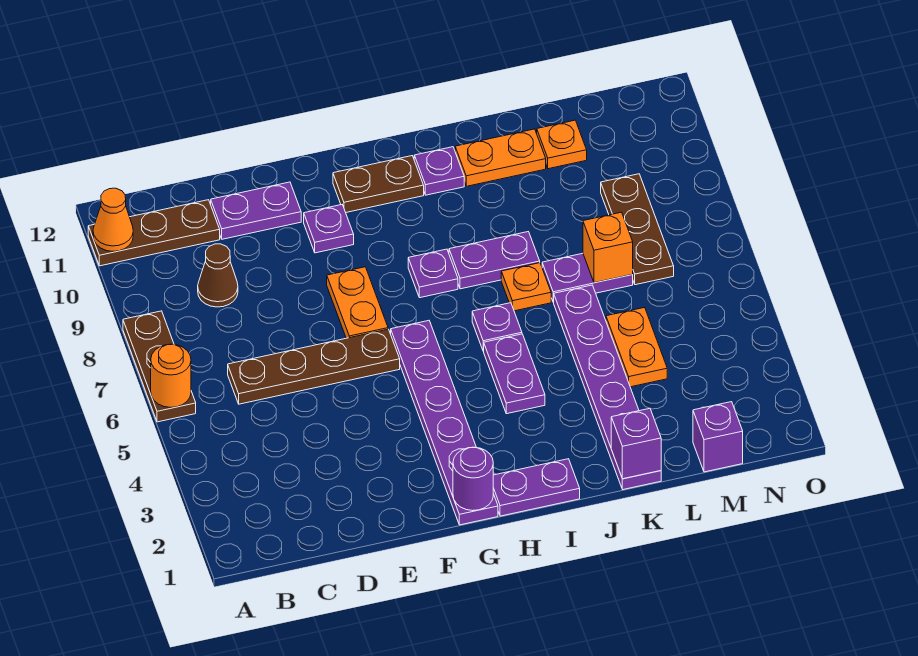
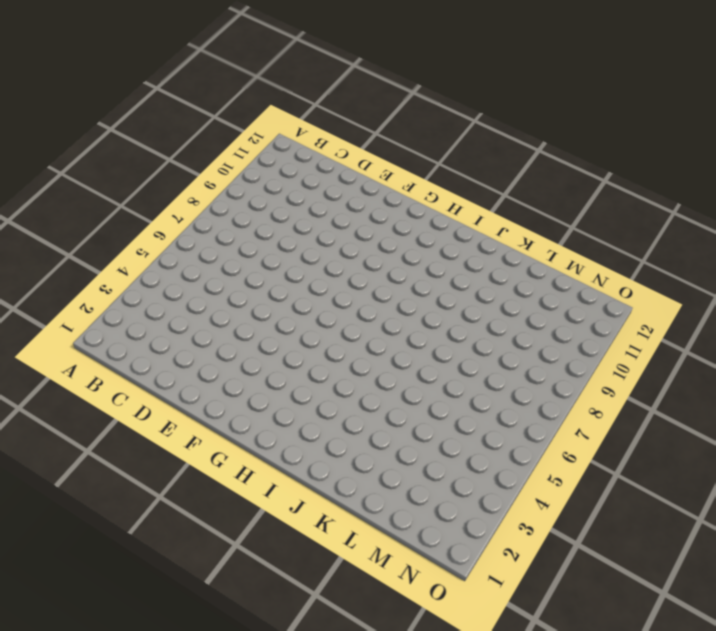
none -> brown plate A6:A8 level 1
none -> brown plate A11:C11 level 1
none -> brown plate C6:F6 level 1

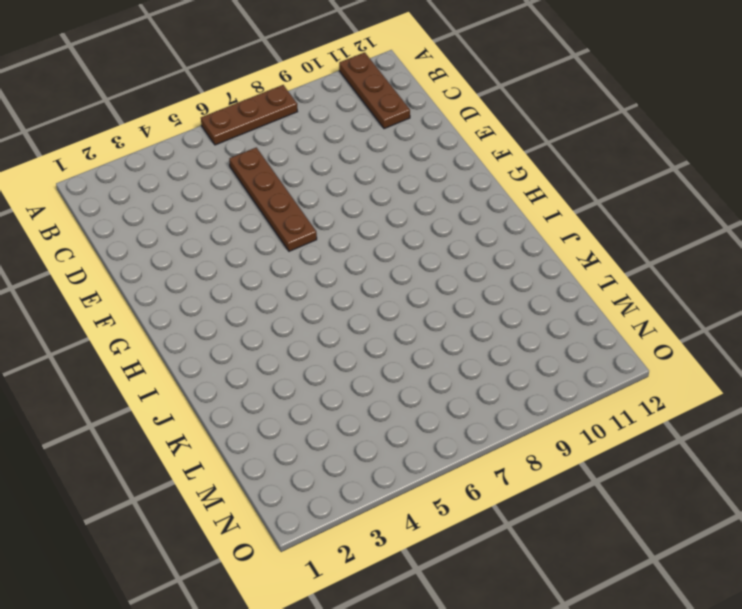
none -> brown cone C9 level 1
none -> purple plate D11:E11 level 1
none -> orange plate F7:F8 level 1

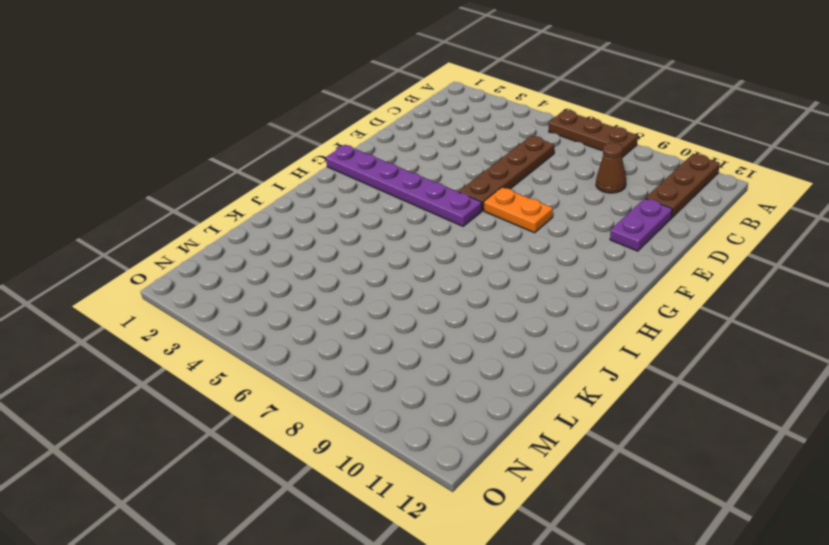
none -> purple plate F10 level 1
none -> brown plate G11:H11 level 1
none -> purple plate H1:I1 level 1

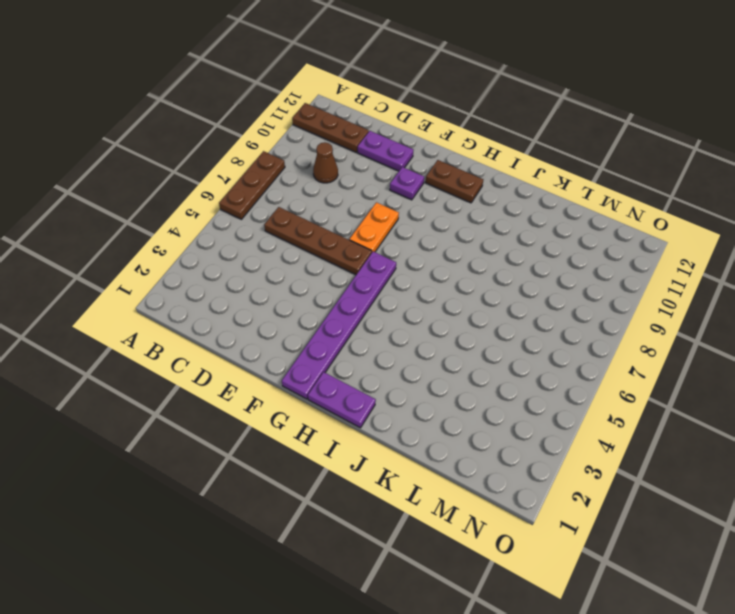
none -> purple plate H8 level 1
none -> purple plate I4:I5 level 1
none -> purple plate I6 level 1

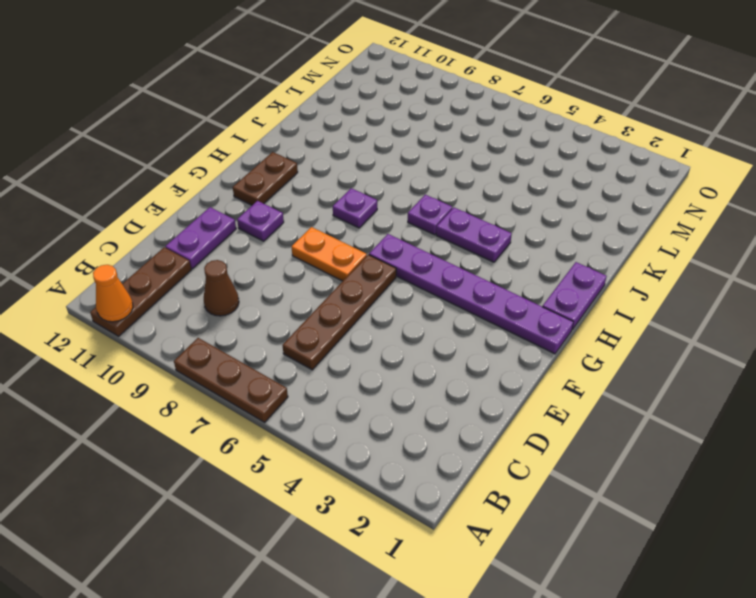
none -> purple plate I8:J8 level 1
none -> purple plate I11 level 1
none -> orange plate J7 level 1

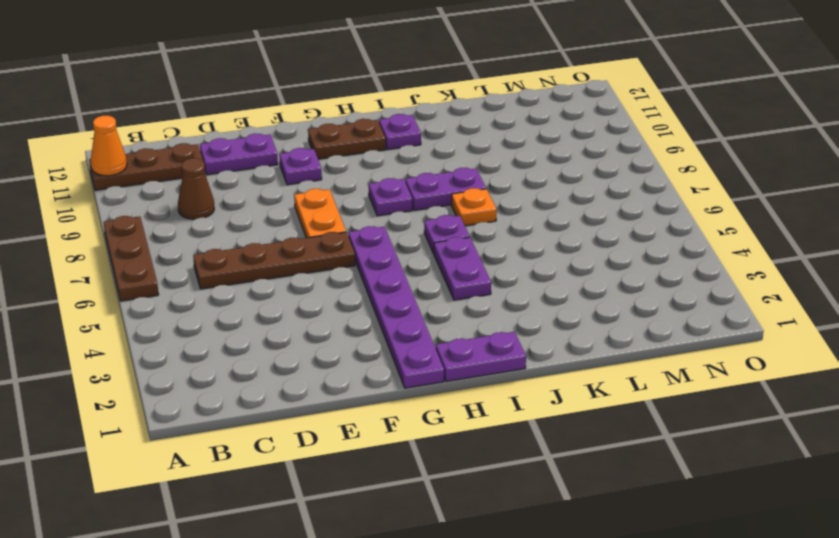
none -> orange plate J11:K11 level 1
none -> purple plate K1:K6 level 1
none -> purple plate K7:L7 level 1

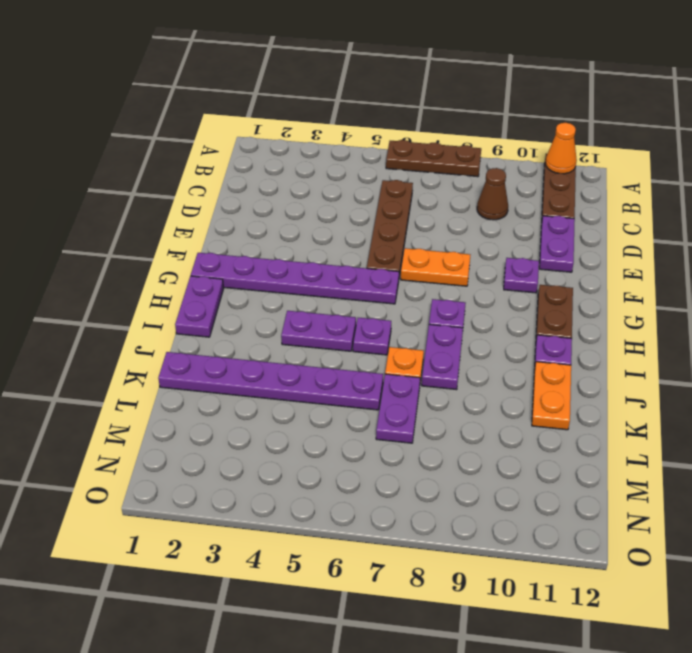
none -> orange plate L4:L5 level 1
none -> orange plate L11 level 1
none -> purple brick M1 level 1

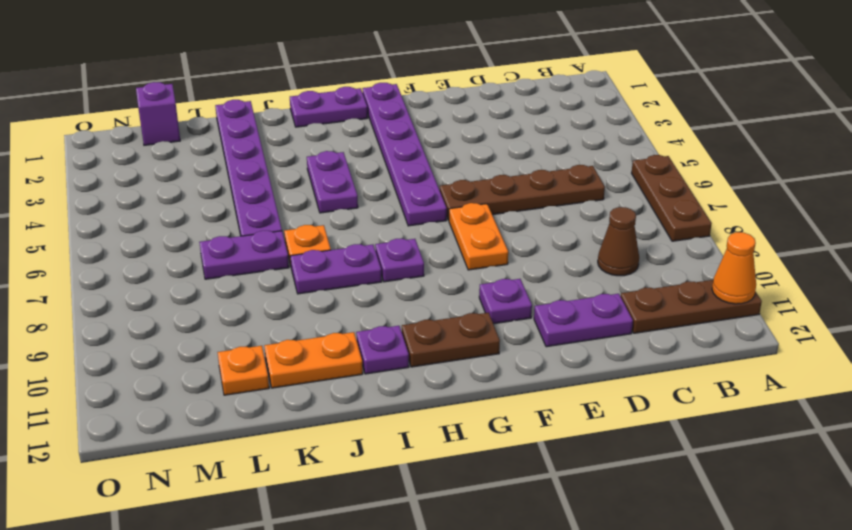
none -> purple plate I6 level 1
none -> orange plate L4:L5 level 1
none -> brown plate M7:M9 level 1

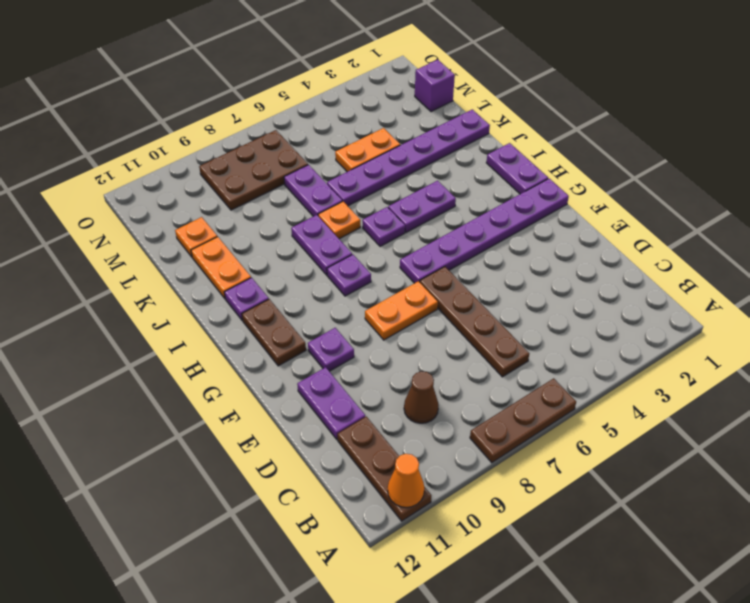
brown plate M7:N9 level 1 -> brown plate M7:M9 level 1
none -> orange round brick A6 level 2
none -> purple round brick G1 level 2
none -> purple brick K1 level 2

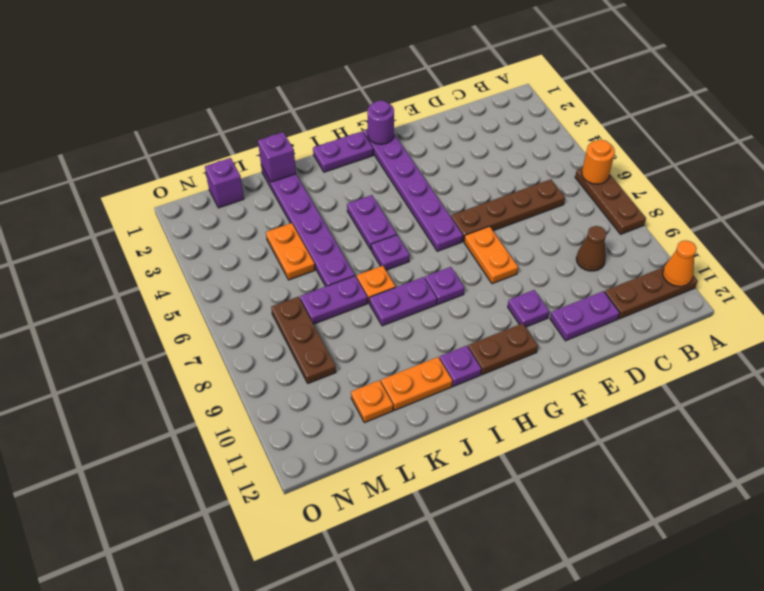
none -> orange brick L7 level 2

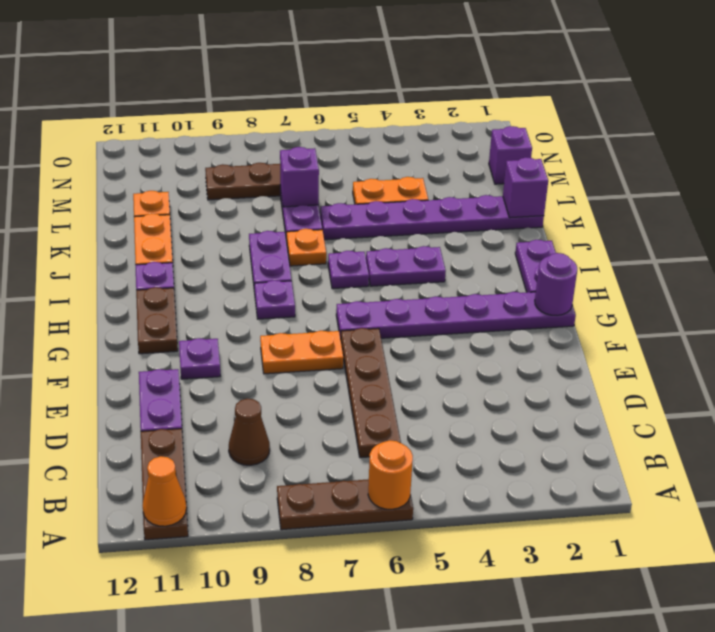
purple brick L7 level 2 -> orange brick L7 level 2

